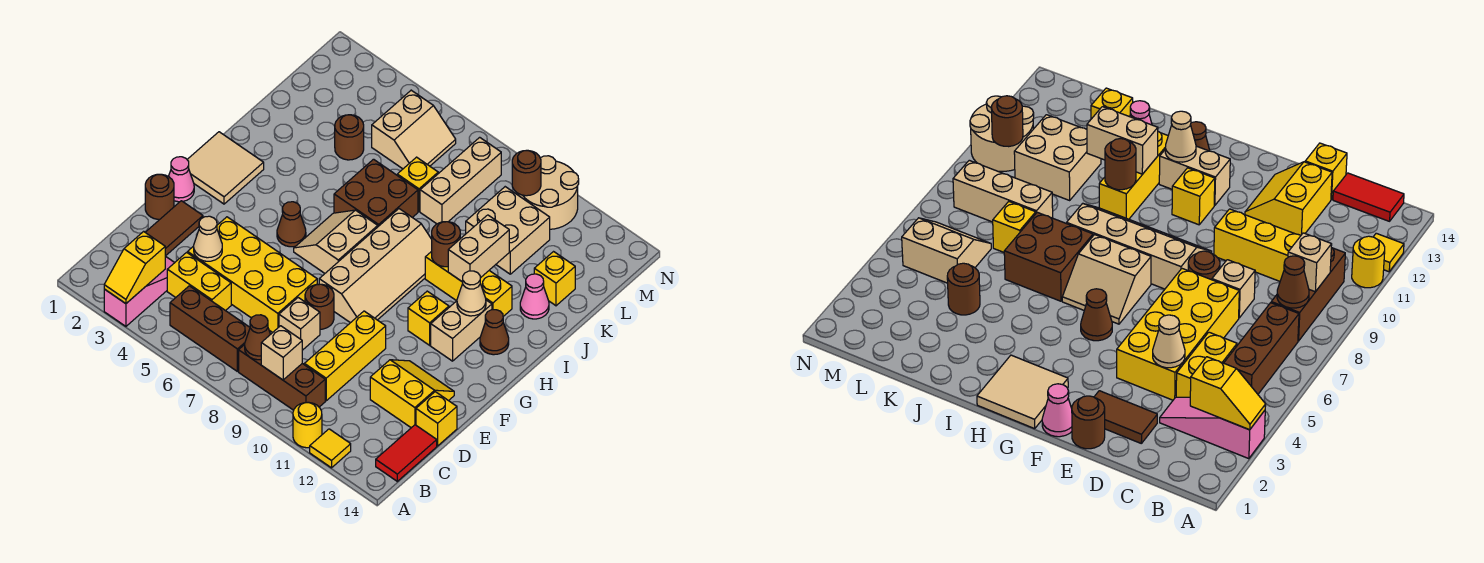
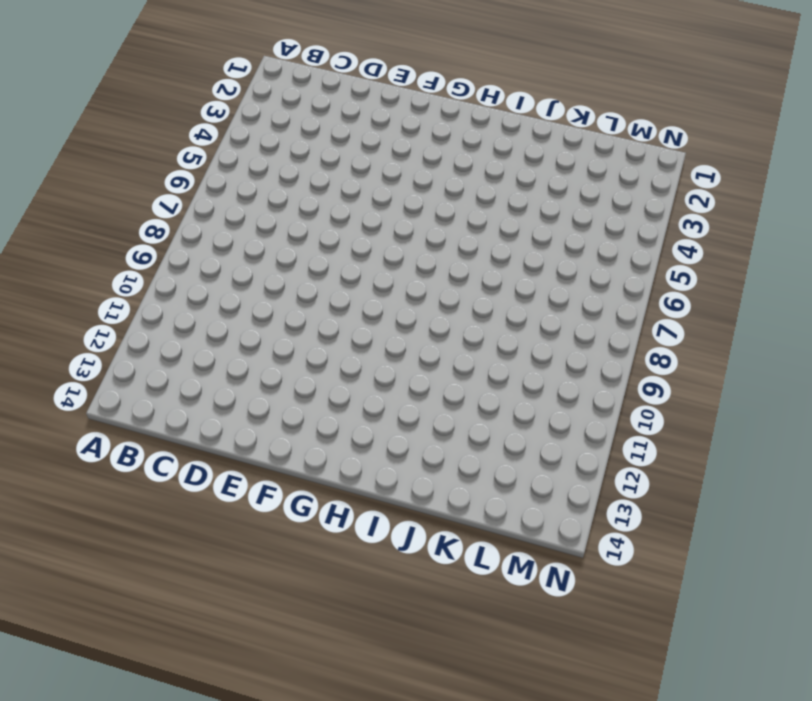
none -> pink slope A3:C3 level 1 top A
none -> yellow round brick A11 level 1
none -> yellow tile A12 level 1
none -> brown brick B5:B7 level 1

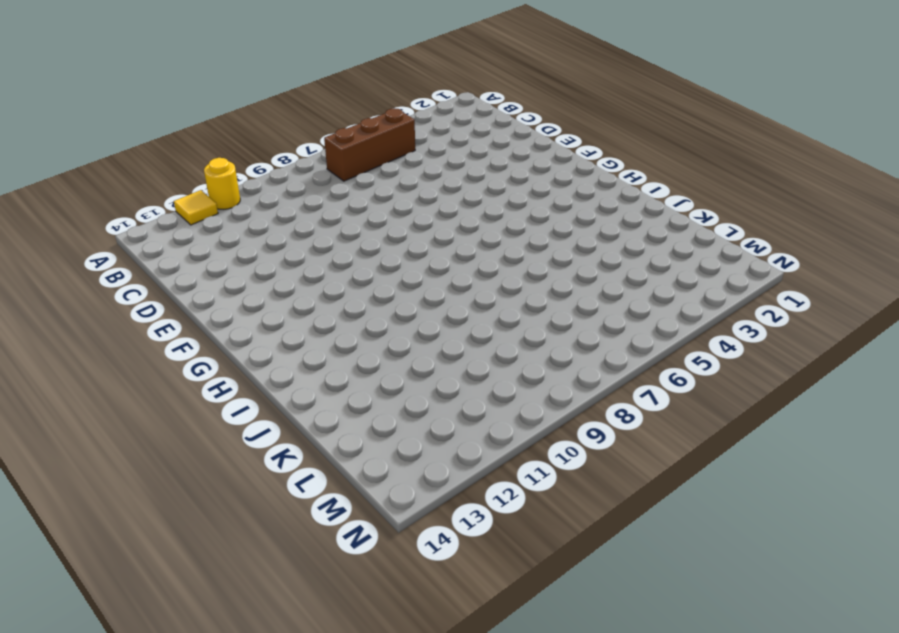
none -> pink slope A3:C3 level 1 top A
none -> brown brick B8:B10 level 1
none -> red tile B14:C14 level 1
none -> yellow brick C4:C5 level 1

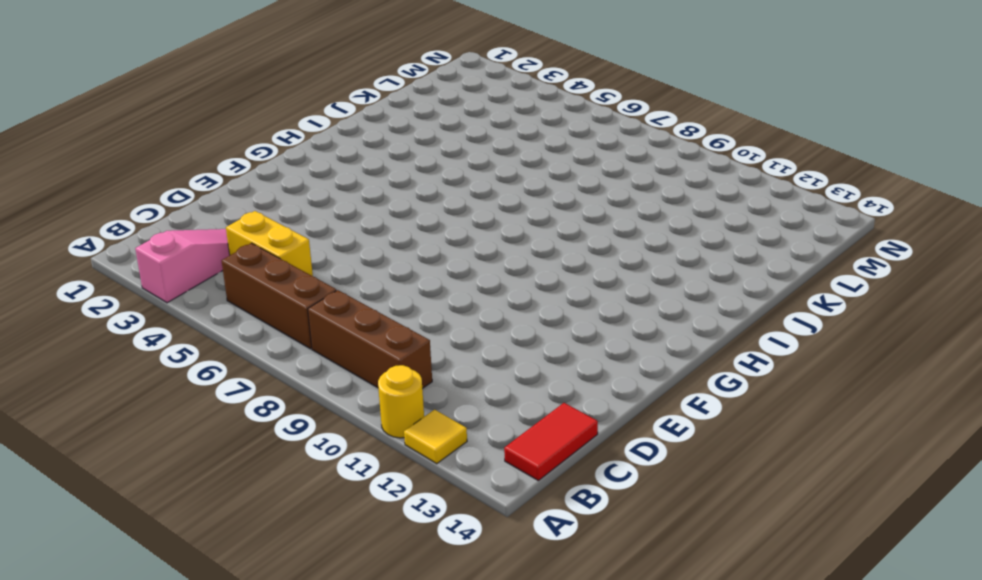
none -> yellow brick C10:E10 level 1
none -> brown tile D2:E2 level 1
none -> yellow brick D4:E7 level 1
none -> tan brick D8 level 1

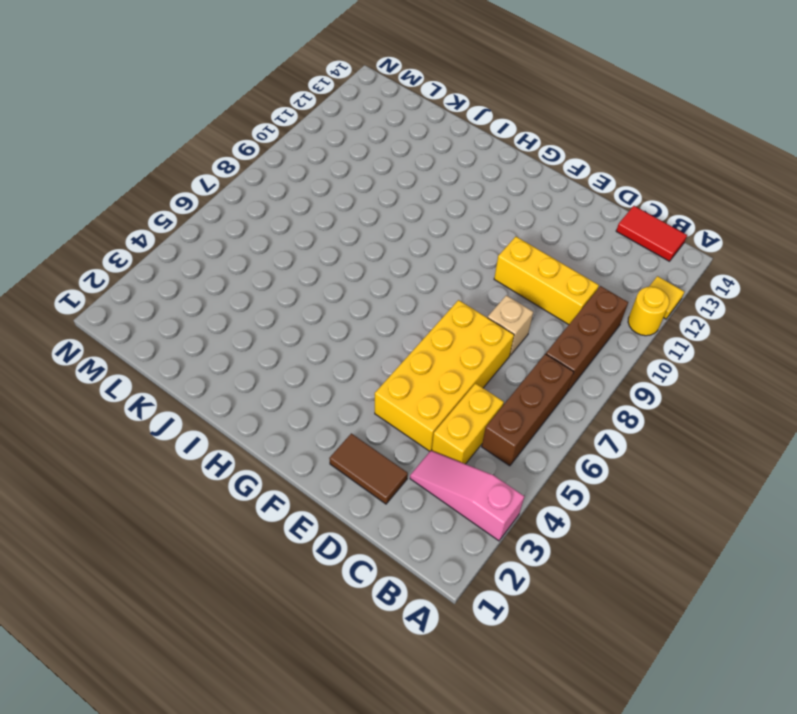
none -> yellow slope D12:E13 level 1 top D
none -> yellow brick D14 level 1
none -> brown round brick E1 level 1
none -> brown round brick E8 level 1

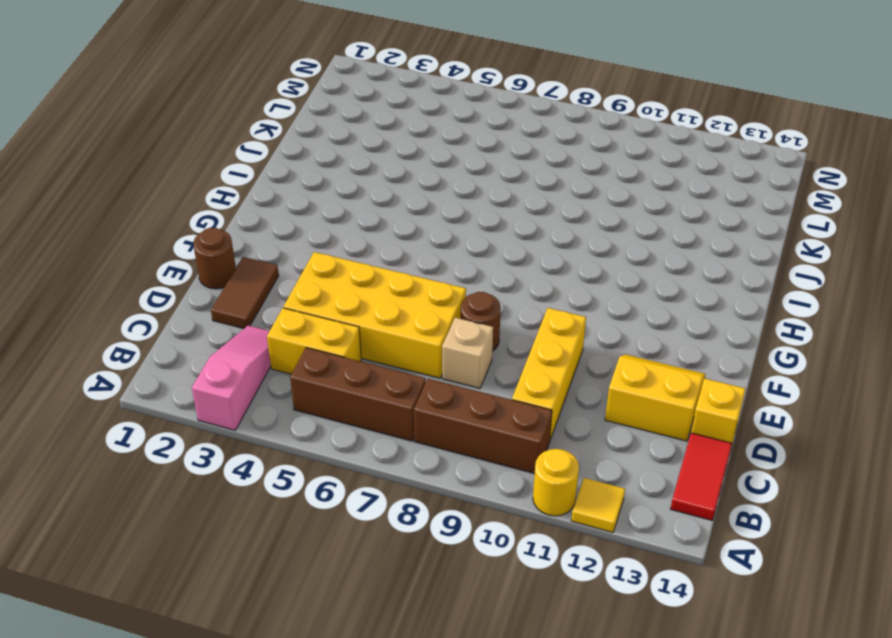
none -> pink cone F1 level 1
none -> tan slope F8:I9 level 1 top 8
none -> tan tile G1:H2 level 1
none -> brown cone G5 level 1

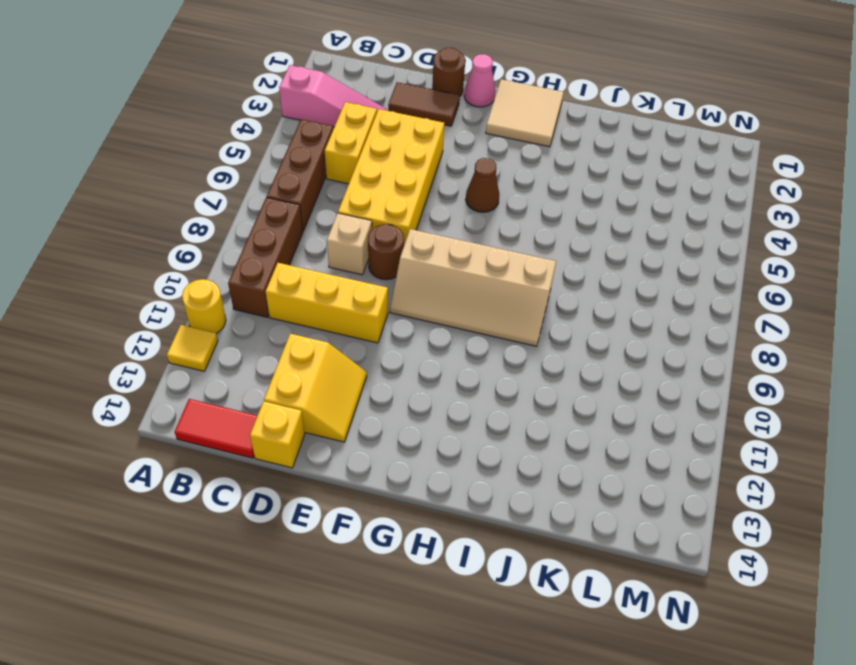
none -> tan slope G6:H7 level 1 top 7
none -> yellow brick G11 level 1
none -> tan brick G12:H12 level 1
none -> brown cone H13 level 1

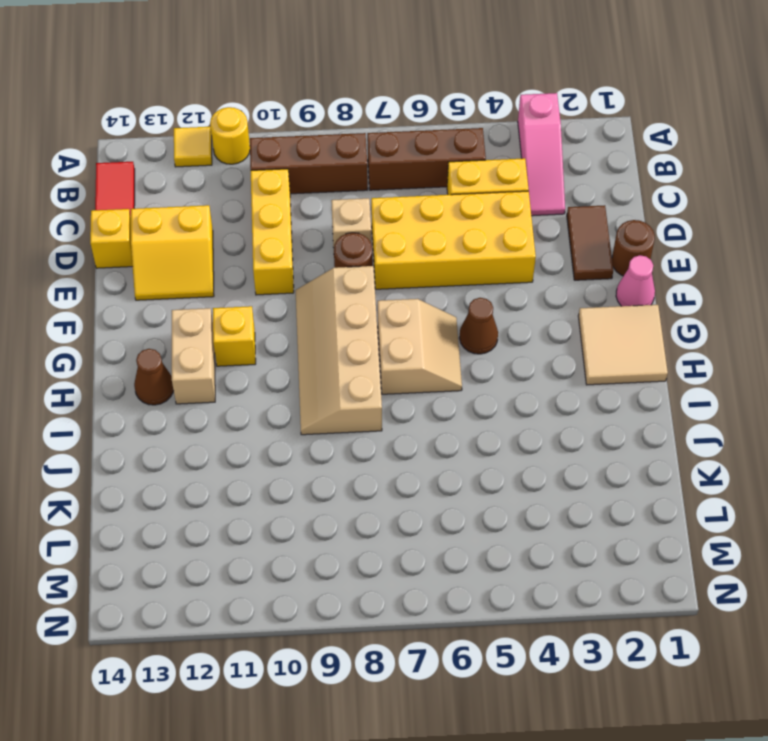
none -> brown brick I6:J7 level 1
none -> yellow brick I10:I12 level 1
none -> pink cone J13 level 1
none -> brown round brick K4 level 1

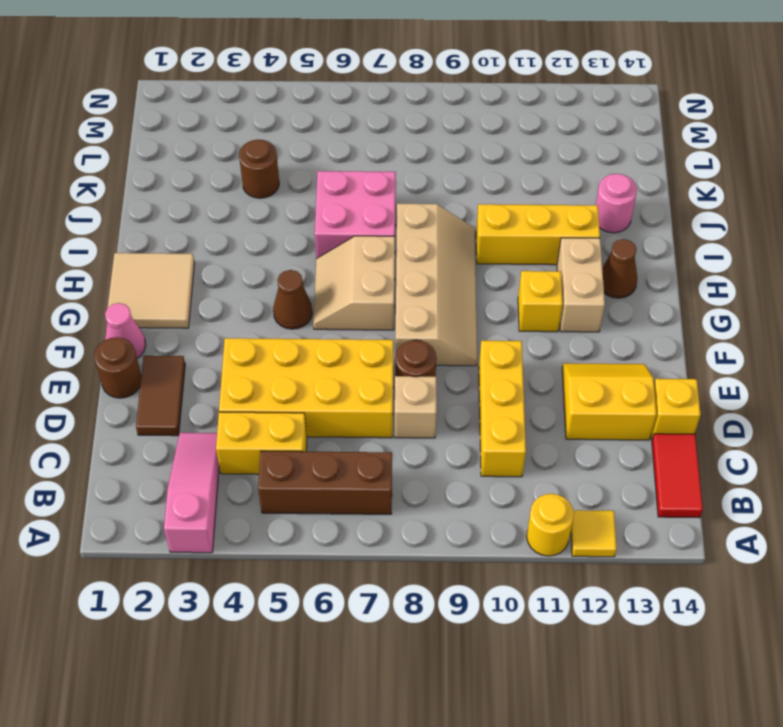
pink brick I6:J7 level 1 -> brown brick I6:J7 level 1
pink round brick J13 level 1 -> pink cone J13 level 1
none -> brown brick B8:B10 level 1
none -> yellow brick K7 level 1
none -> tan brick K8:M8 level 1
none -> tan brick K10:L11 level 1

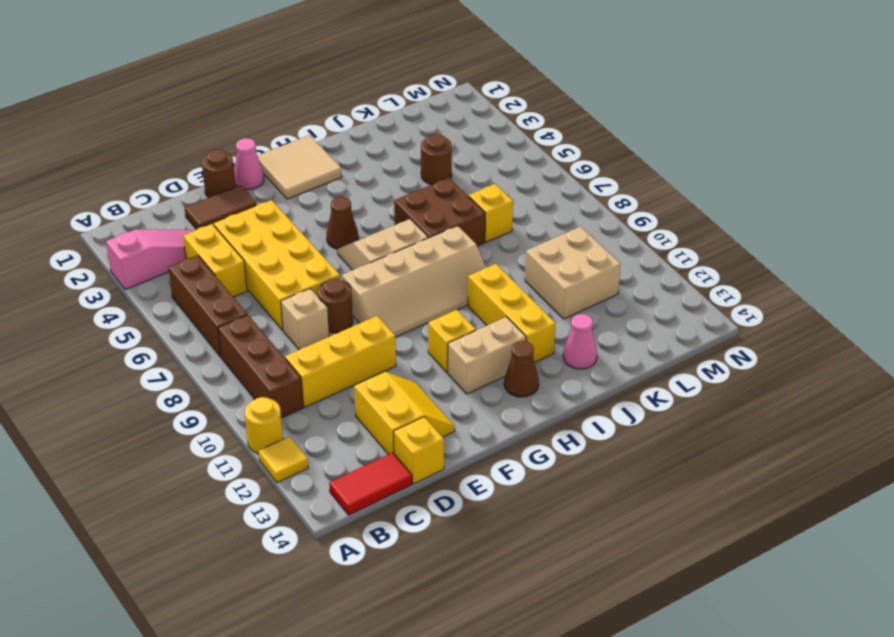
none -> tan brick K8:M8 level 1
none -> yellow brick K13 level 1
none -> tan slope L5:M6 level 1 top 5
none -> tan round brick M10:N11 level 1

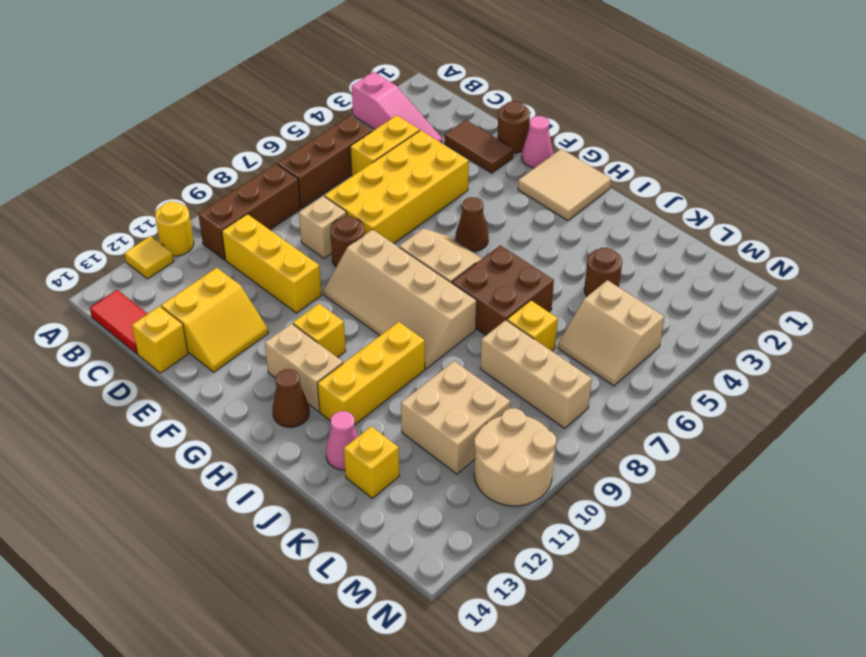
none -> yellow slope A3:B3 level 2 top B
none -> brown cone B8 level 2
none -> tan brick B9 level 2
none -> tan cone D4 level 2

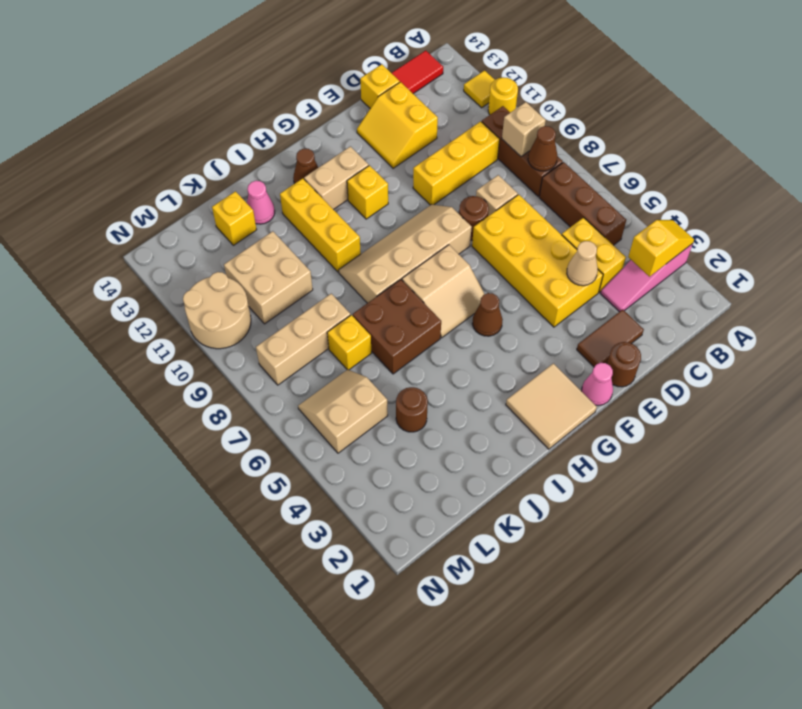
none -> tan cone H12 level 2
none -> brown round brick I10 level 2
none -> tan brick I11:J11 level 2
none -> brown round brick M10 level 2

